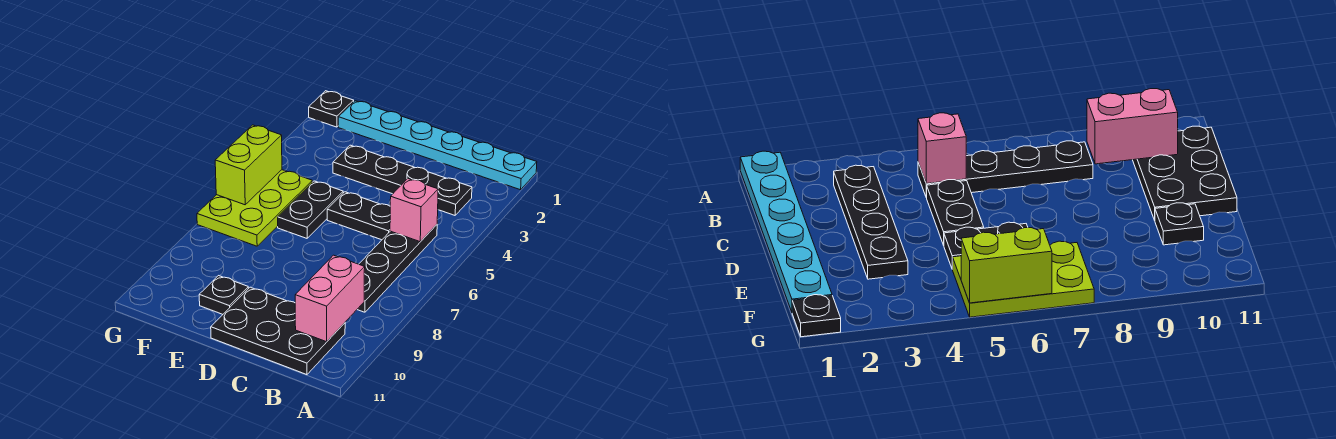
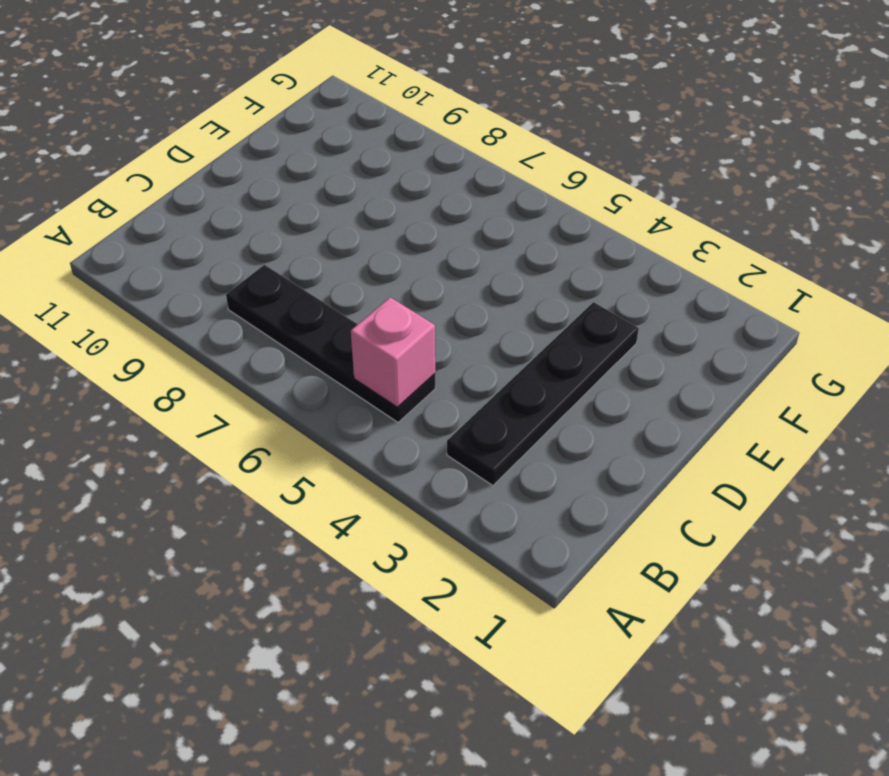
none -> cyan plate A1:F1 level 1
none -> black plate B10:D11 level 1
none -> black plate C5:D5 level 1

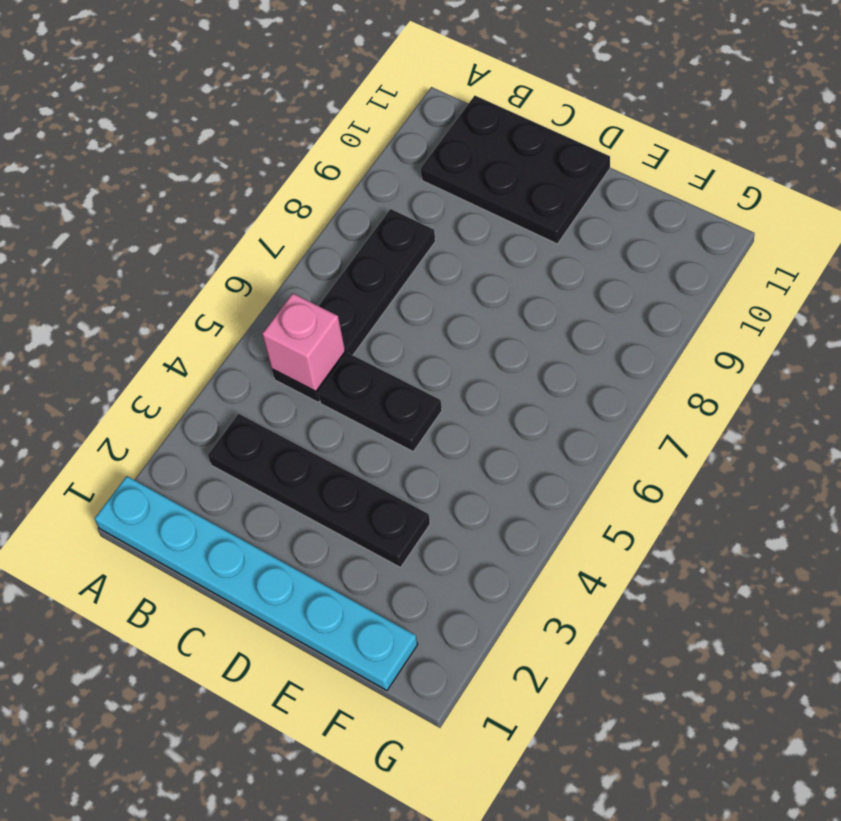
none -> black plate E5:E6 level 1
none -> black plate E10 level 1
none -> lime plate F5:G7 level 1

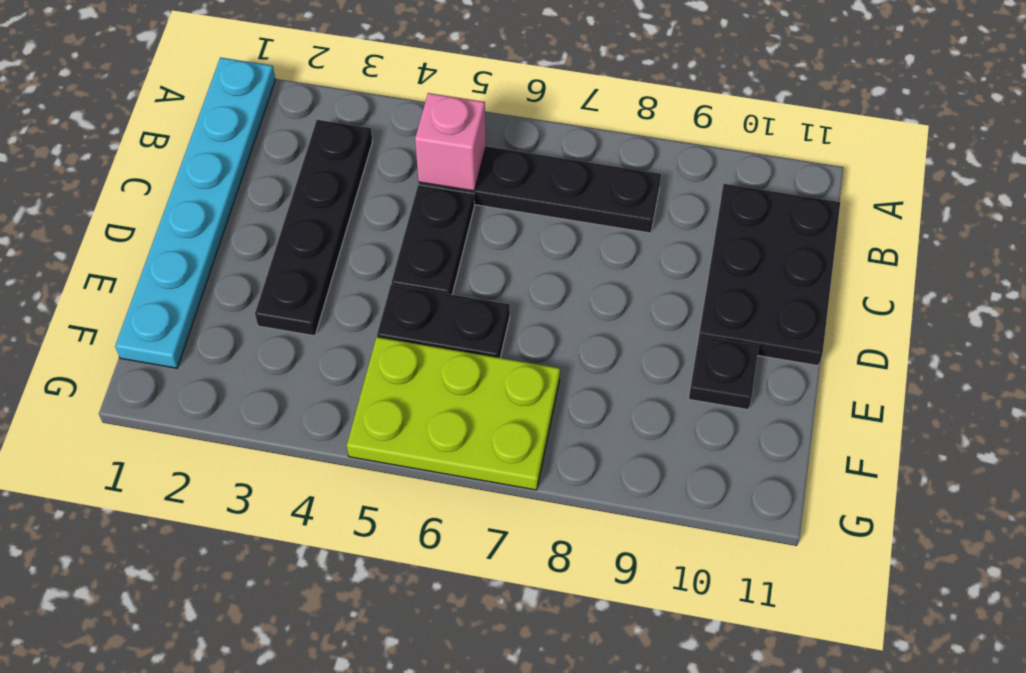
none -> black plate G1 level 1
none -> pink brick B9:B10 level 2
none -> lime brick G5:G6 level 2

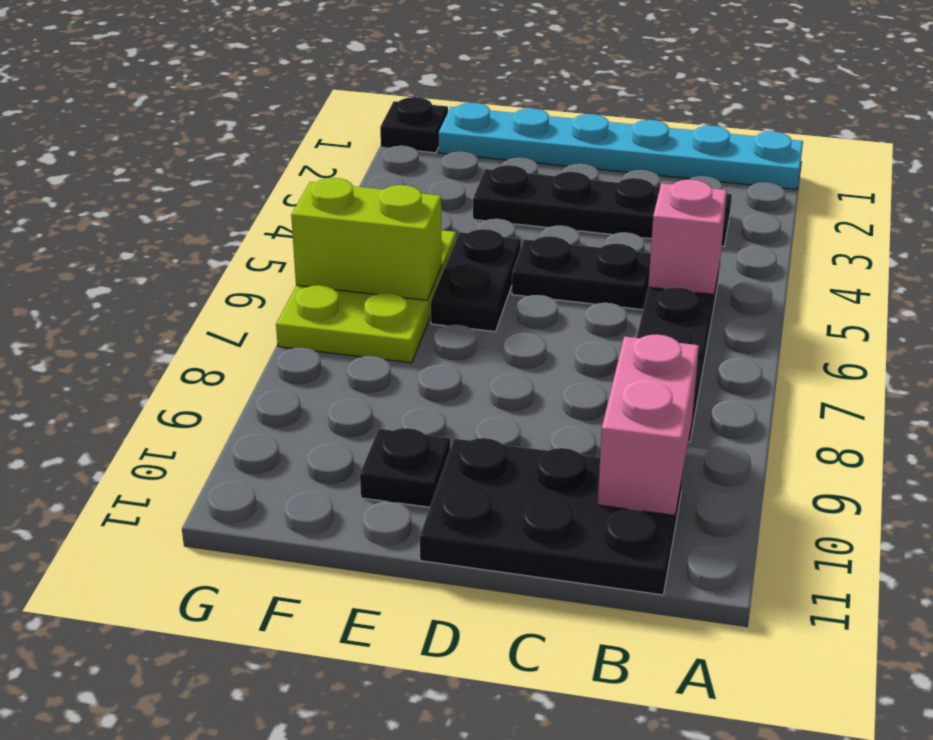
lime brick F6:G6 level 2 -> lime brick G5:G6 level 2

